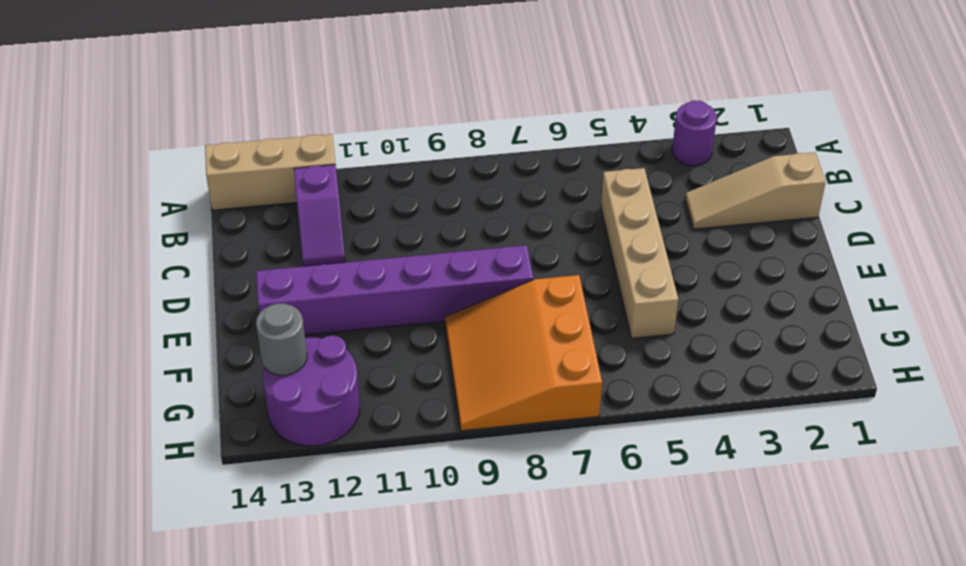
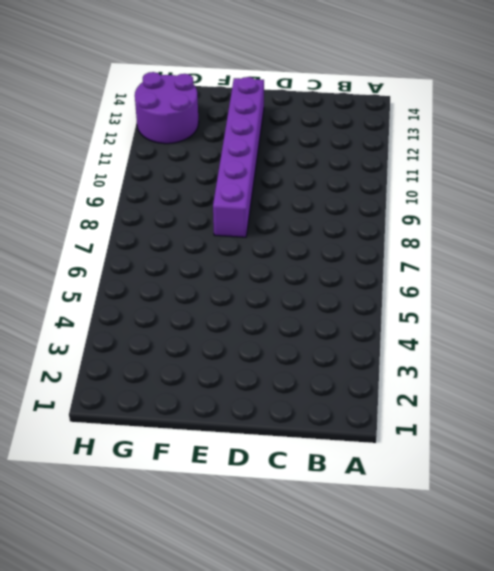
none -> purple round brick A3 level 1
none -> tan brick A12:A14 level 1

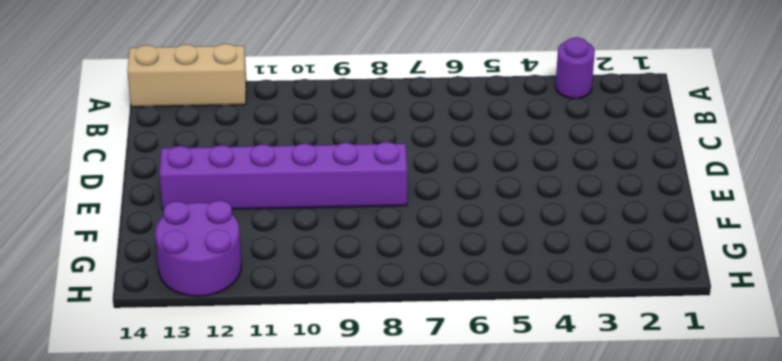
none -> purple slope B12:C12 level 1 top B
none -> tan slope C1:C3 level 1 top 1

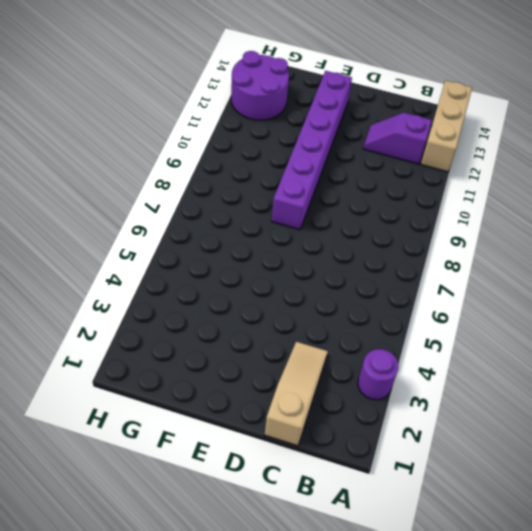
none -> tan brick C5:F5 level 1
none -> orange slope F7:H9 level 1 top 7

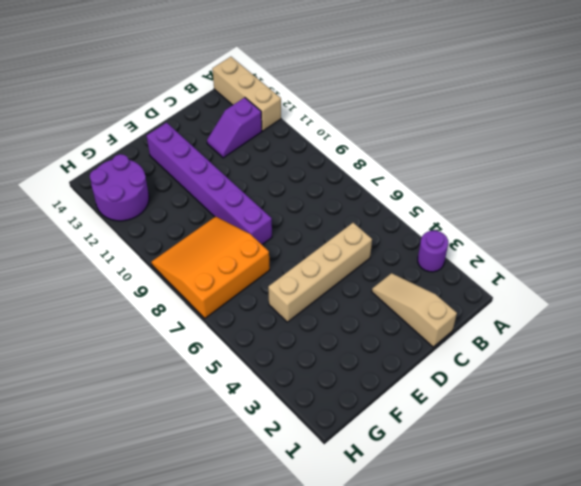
none -> grey round brick G13 level 2

